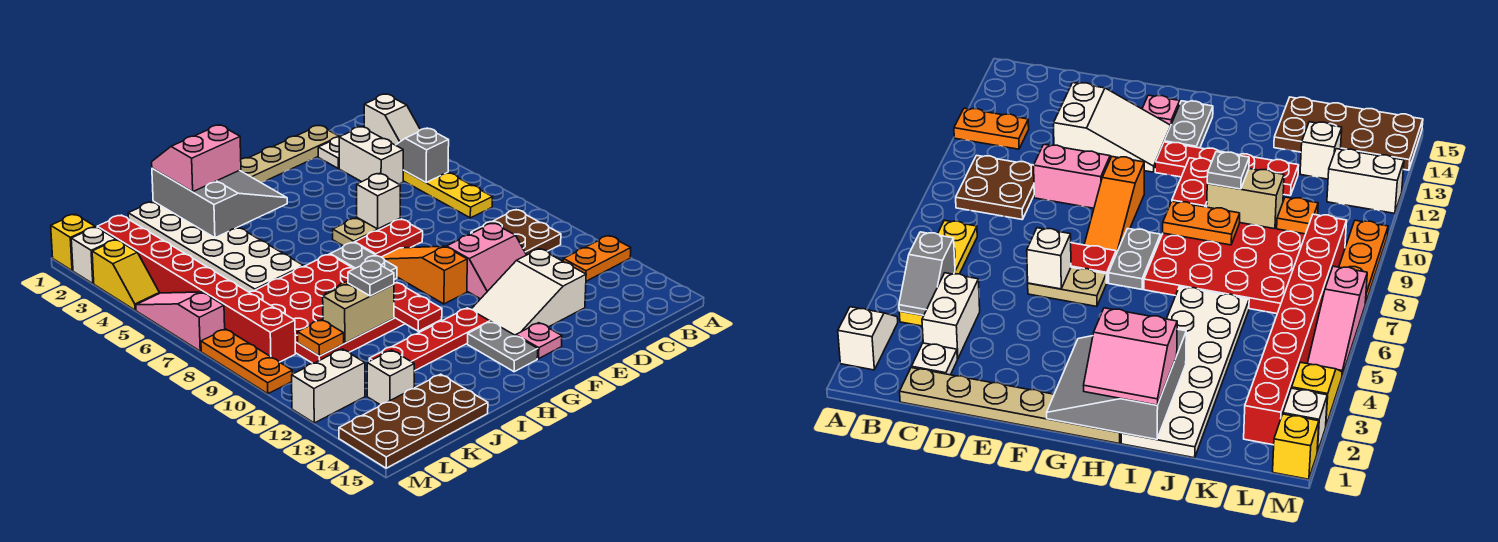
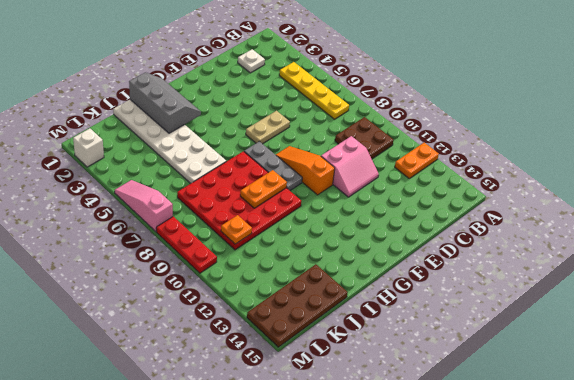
grey plate G7:G9 level 1 -> grey plate G7:G8 level 1
grey slope H1:I3 level 2 top I -> grey slope G1:I3 level 2 top I
red plate M8:M10 level 1 -> orange plate M8:M10 level 1
none -> white slope A2:A3 level 1 top 2
none -> tan plate C1:H1 level 1
none -> white brick C3:C4 level 1
none -> white slope D12:F13 level 1 top D

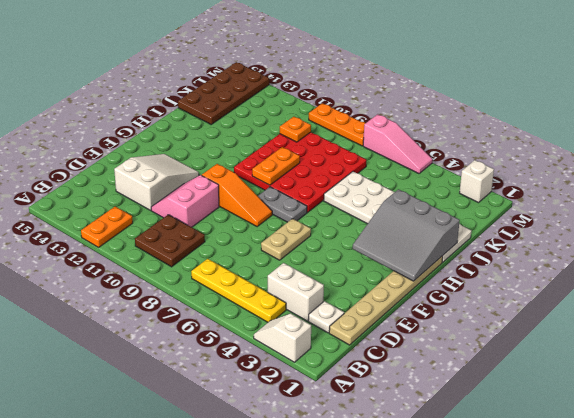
none -> red plate E7:F7 level 1
none -> pink plate F14 level 1
none -> red plate G12:J12 level 1
none -> grey plate G13:G14 level 1

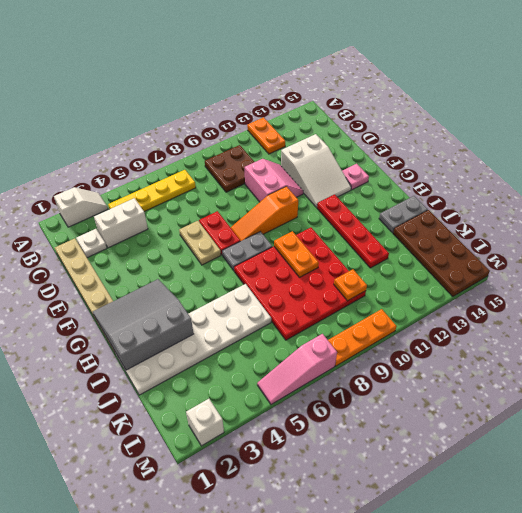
grey plate I14:I15 level 1 -> grey plate G13:G14 level 1
none -> white brick K13 level 1
none -> red brick L2:L9 level 1
none -> white brick L12:M12 level 1
none -> yellow brick M1 level 1

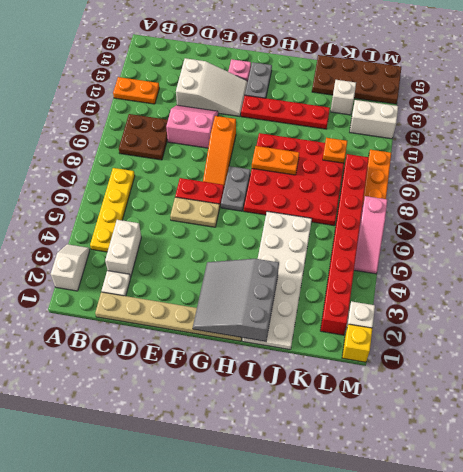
none -> yellow slope M3:M4 level 1 top 3
none -> grey slope B4:B5 level 2 top 5
none -> white brick E6 level 2
none -> red plate H10:H11 level 2

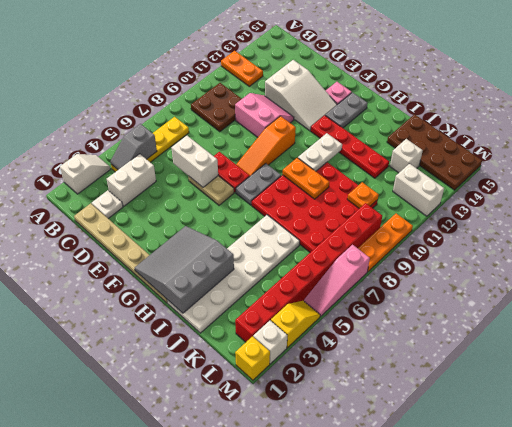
white brick D6:E6 level 2 -> white brick E6 level 2
white plate H10:H11 level 2 -> red plate H10:H11 level 2
none -> tan brick I10:J10 level 2
none -> pink slope H1:I2 level 3 top 2
none -> grey plate I10 level 3

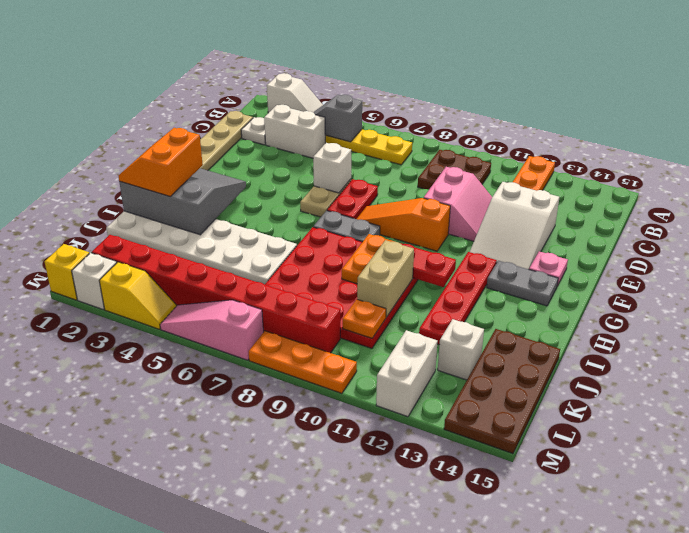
orange slope H1:I2 level 3 top 2 -> pink slope H1:I2 level 3 top 2
none -> grey plate I10 level 3

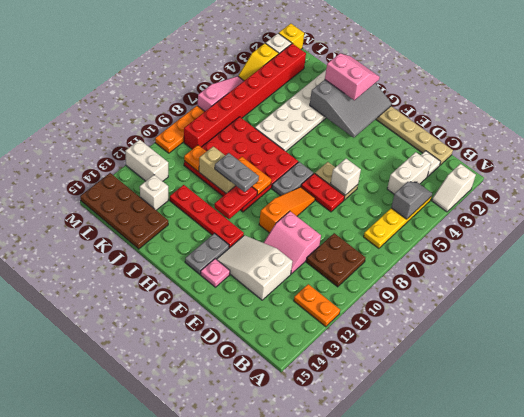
grey plate H10:I10 level 3 -> grey plate I10 level 3

